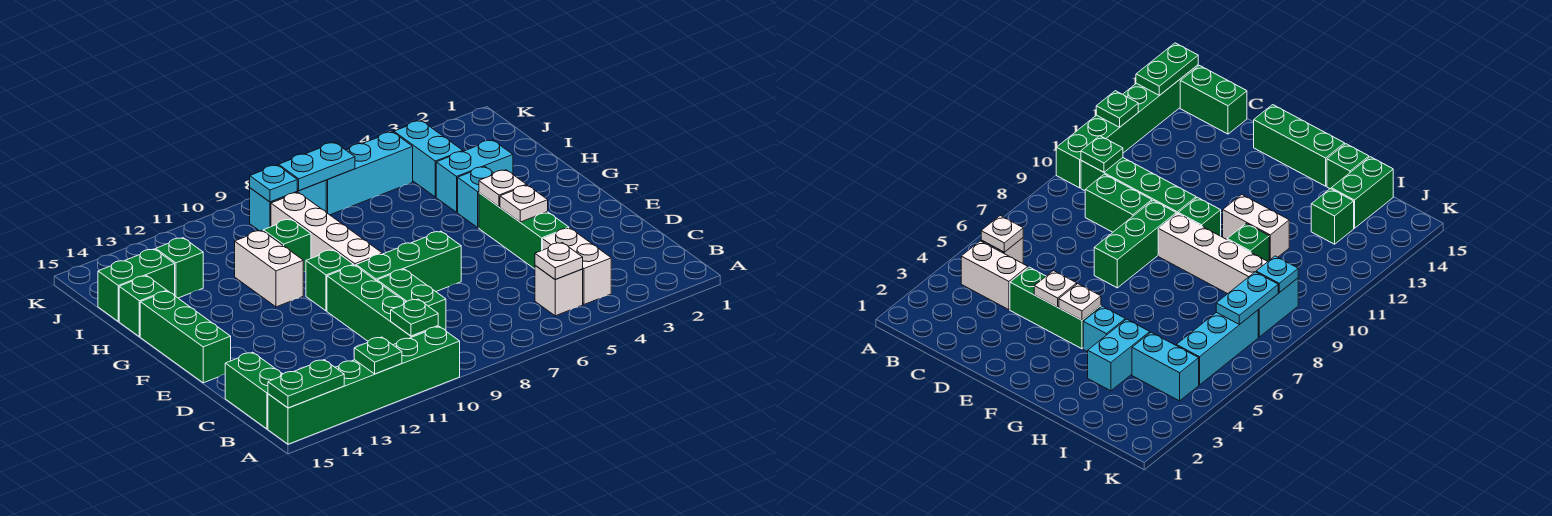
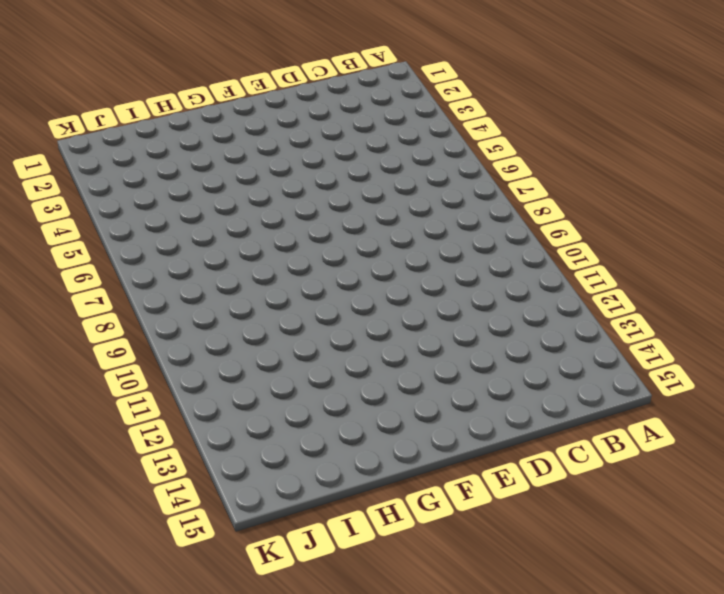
none -> green brick A10:A15 level 1
none -> white brick B4:C4 level 1
none -> white brick B5 level 1

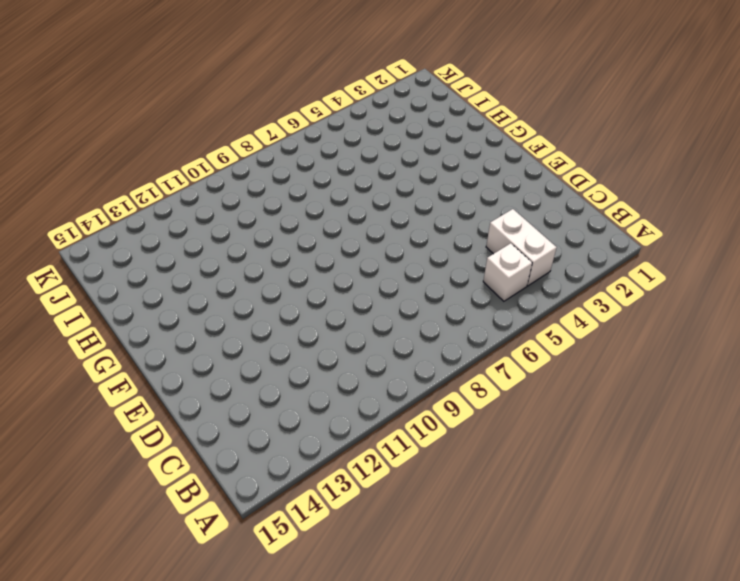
none -> green brick A10:A15 level 1
none -> green brick B10:E10 level 1
none -> green brick B15:C15 level 1

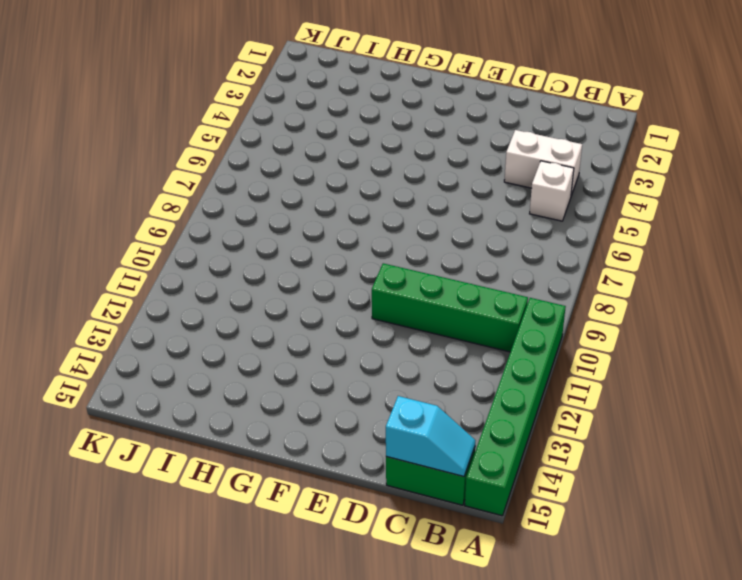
cyan slope B15:C15 level 2 top C -> none
none -> green brick C9:D9 level 1
none -> green brick D4:F4 level 1
none -> green brick E7:E9 level 1

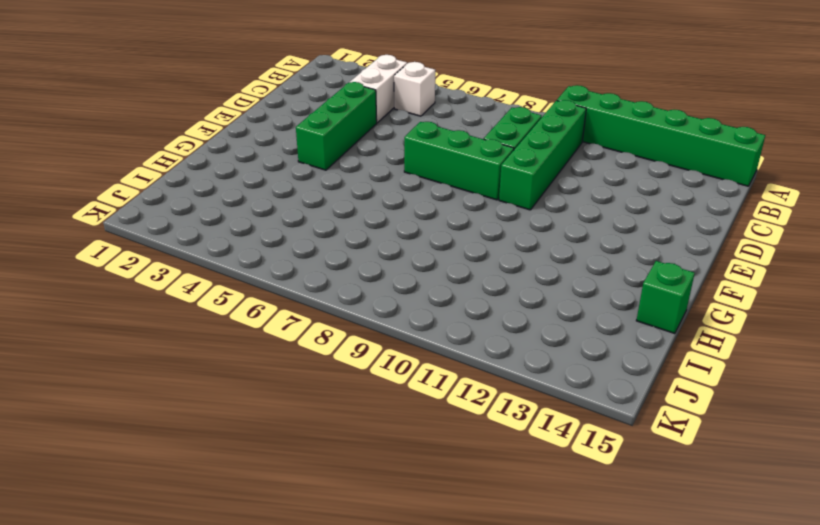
none -> green brick B15:C15 level 1
none -> green brick E15:G15 level 1
none -> white brick F9:I9 level 1

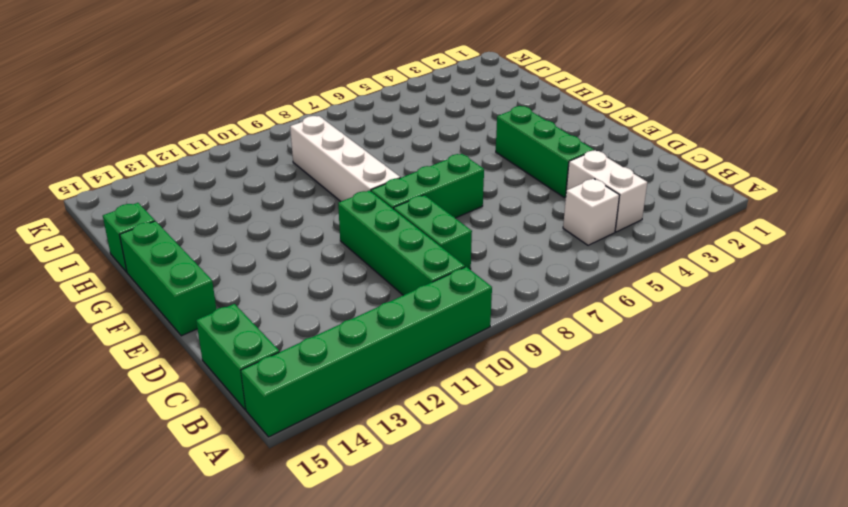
none -> green brick F10 level 1
none -> cyan brick G4 level 1
none -> white brick G11:H11 level 1

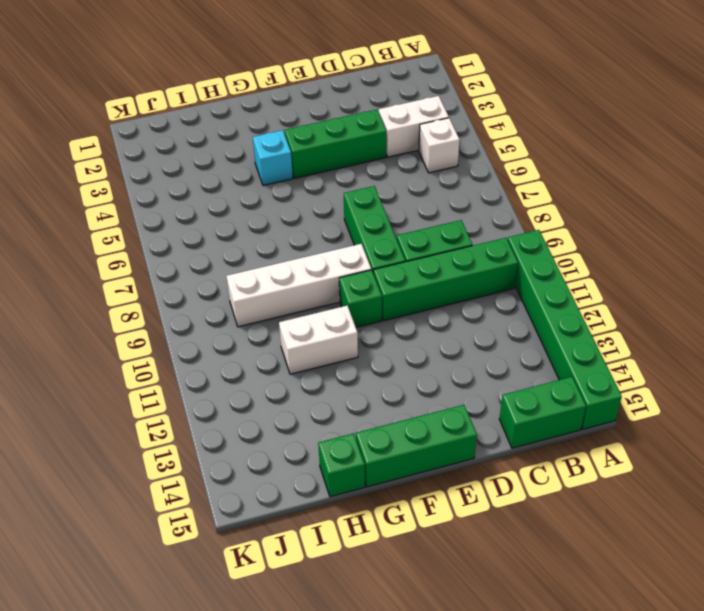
none -> cyan brick H3:H4 level 1
none -> green brick H10 level 1
none -> cyan brick I4:J4 level 1

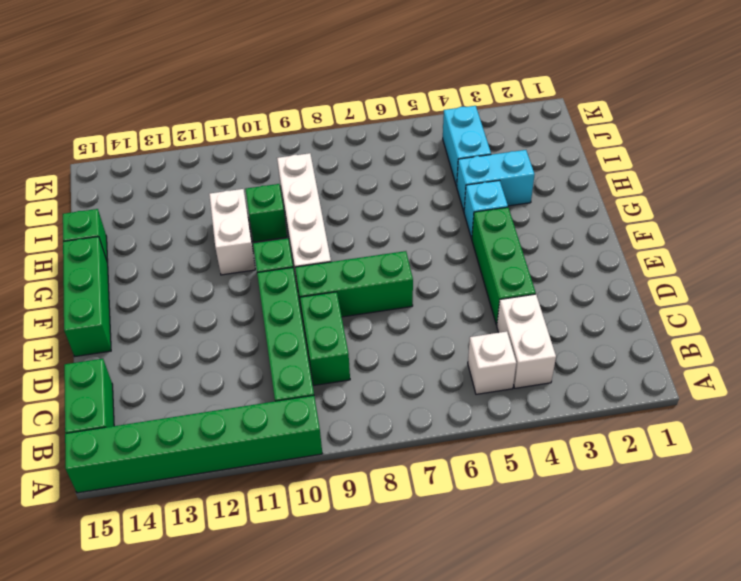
none -> green brick I13 level 1
none -> green brick I14:I15 level 1
none -> cyan brick J5:J7 level 1

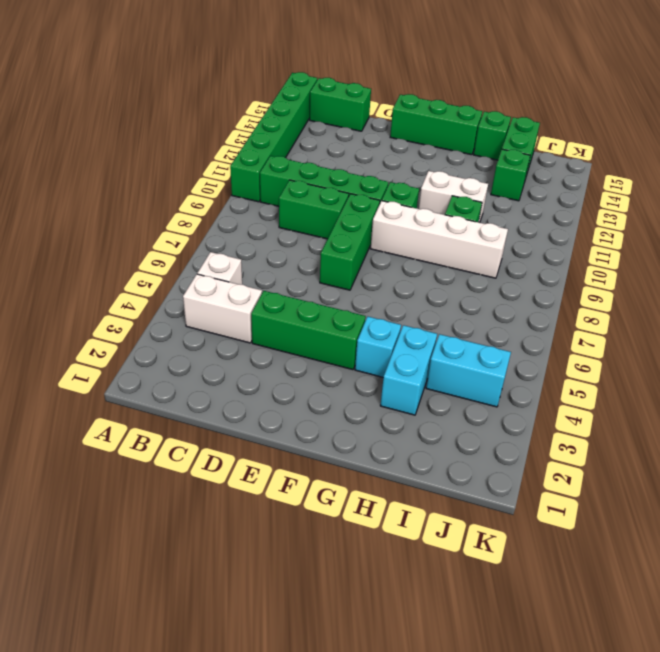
none -> cyan brick J5:J7 level 1
none -> cyan brick J8:J9 level 1
none -> green plate A12 level 2

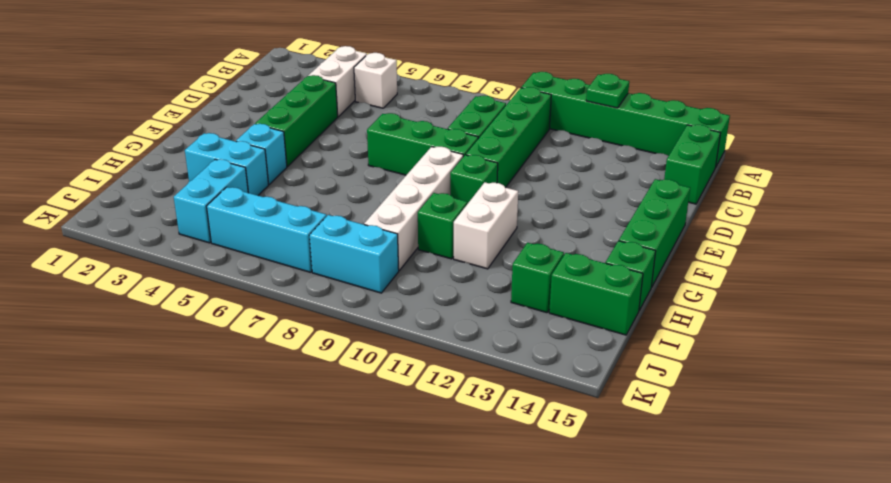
none -> green plate A14:A15 level 2
none -> white plate B5 level 2
none -> green plate B10 level 2

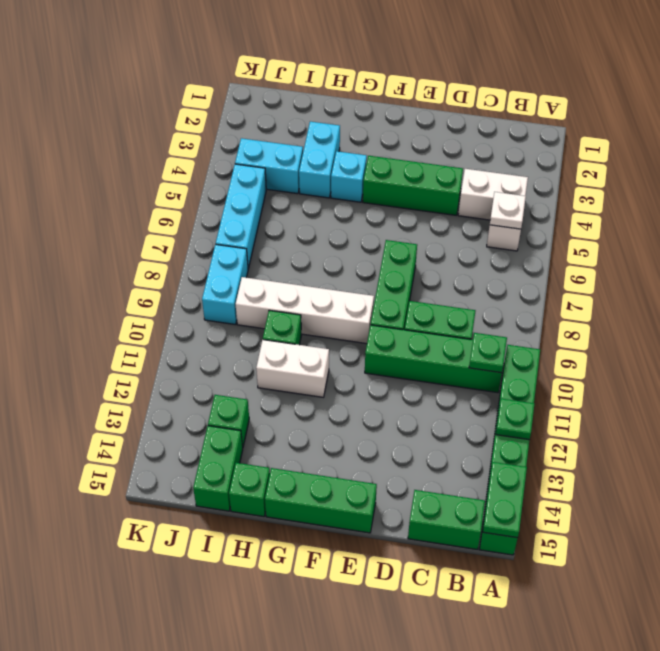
none -> green brick F10 level 1
none -> white plate E4 level 2
none -> white plate F4 level 2

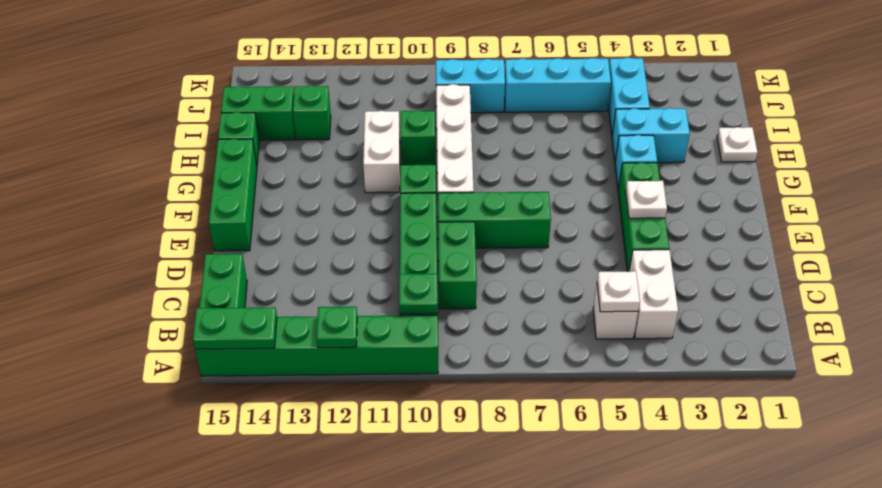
white plate H1 level 1 -> white plate F4 level 2
none -> cyan plate J7:J8 level 2
none -> cyan plate J9 level 2

